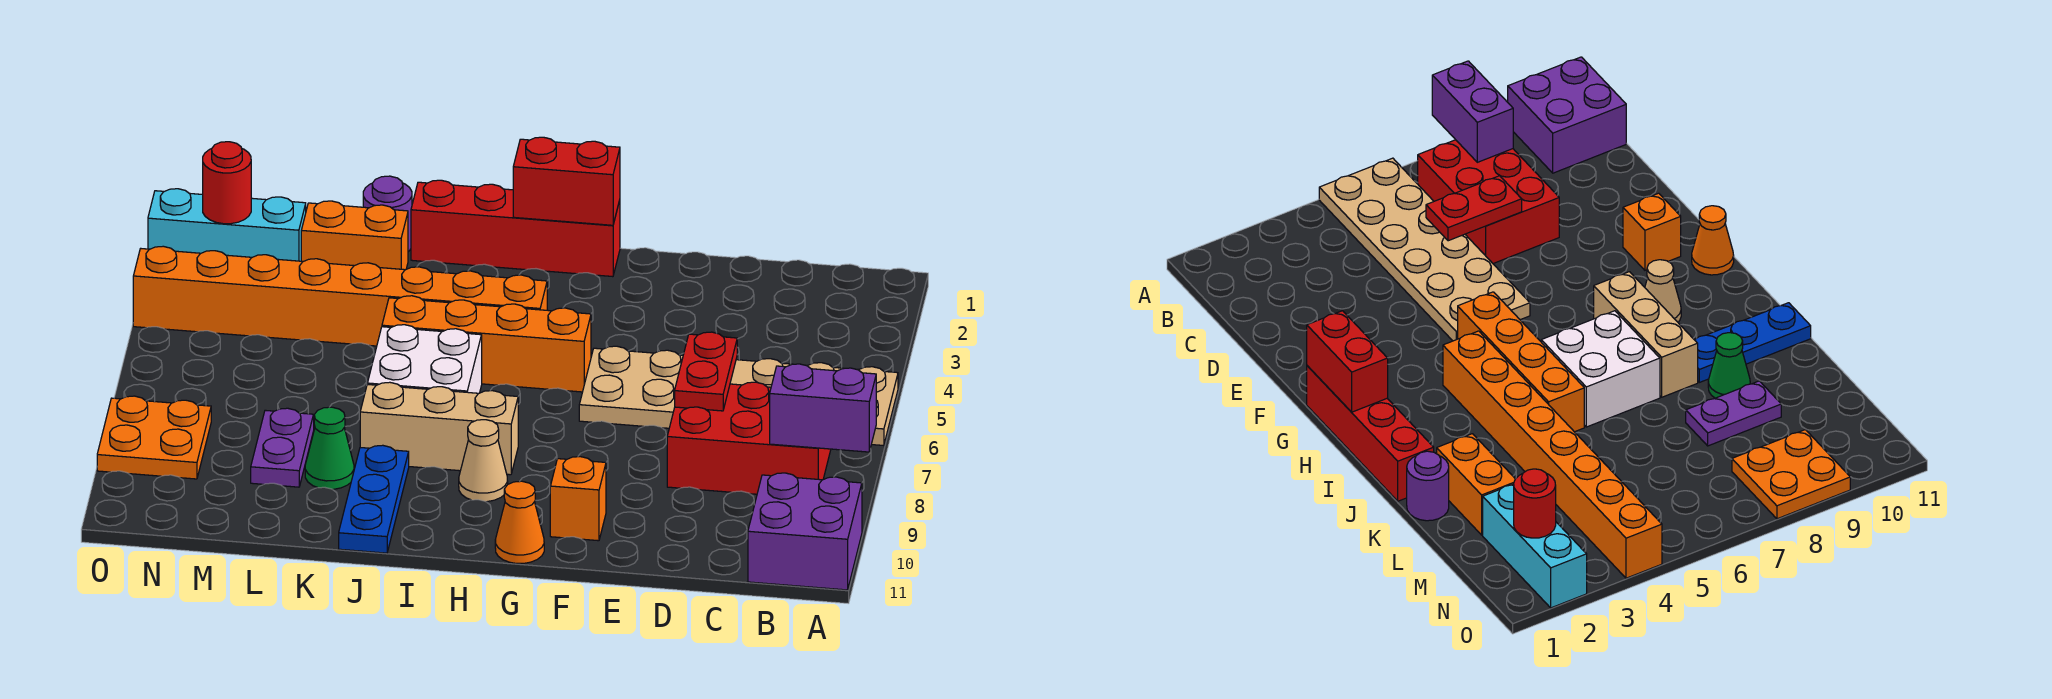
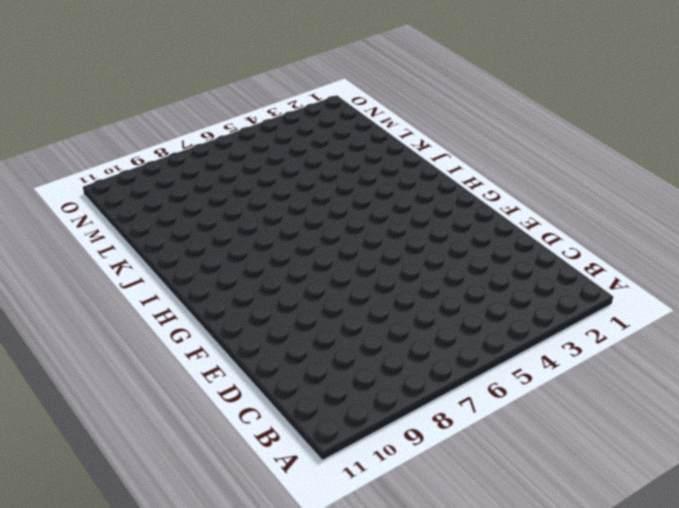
none -> tan plate A5:F6 level 1
none -> purple brick A10:B11 level 1
none -> red brick B7:D8 level 1

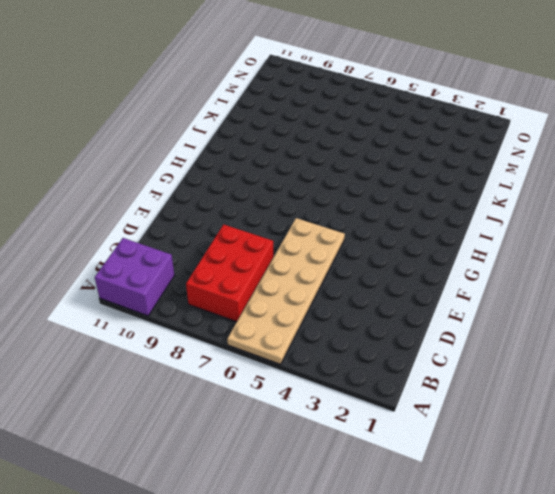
none -> orange brick F10 level 1
none -> red brick G1:J1 level 1
none -> orange brick G5:J5 level 1

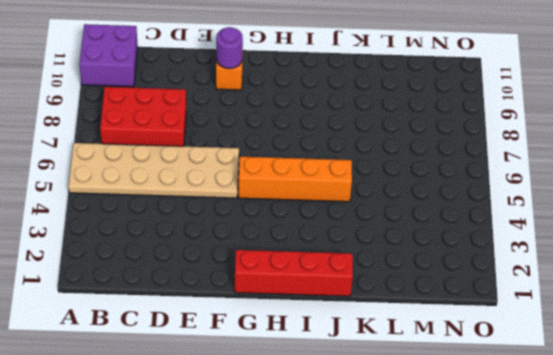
purple round brick F10 level 2 -> purple round brick K1 level 1
none -> orange cone G11 level 1
none -> orange brick H4:O4 level 1
none -> tan brick H8:J8 level 1

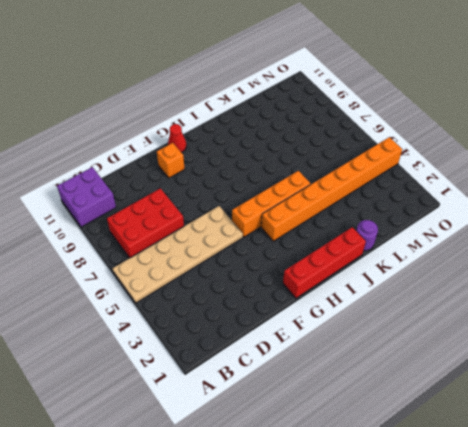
red cone G11 level 1 -> orange cone G11 level 1
none -> tan brick H8:J8 level 1
none -> tan cone H9 level 1
none -> white brick I6:J7 level 1

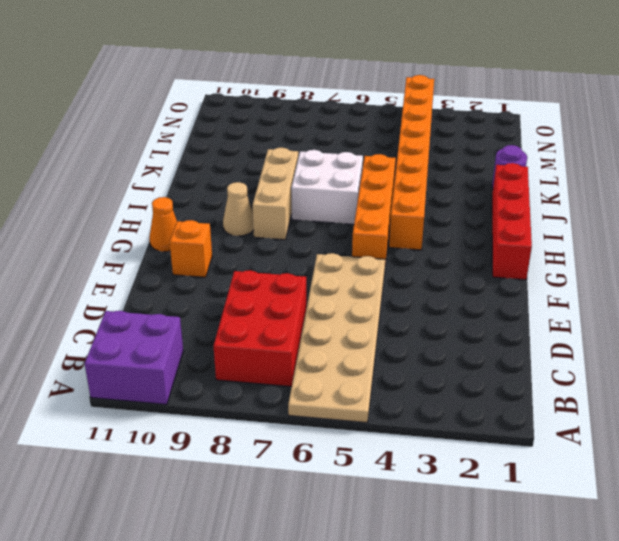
none -> blue plate J9:J11 level 1
none -> orange brick K2:L2 level 1
none -> green cone K9 level 1

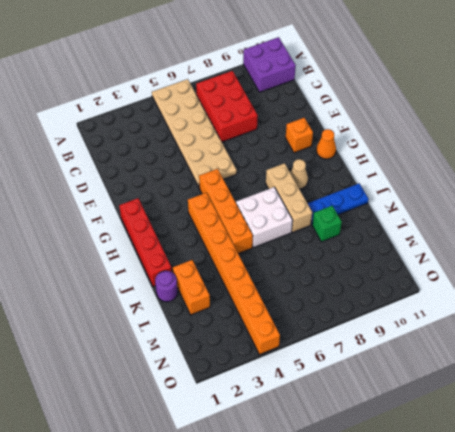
green brick K9 level 1 -> green cone K9 level 1
none -> purple plate L8:L9 level 1
none -> cyan brick M2:O2 level 1
none -> orange plate N8:O9 level 1

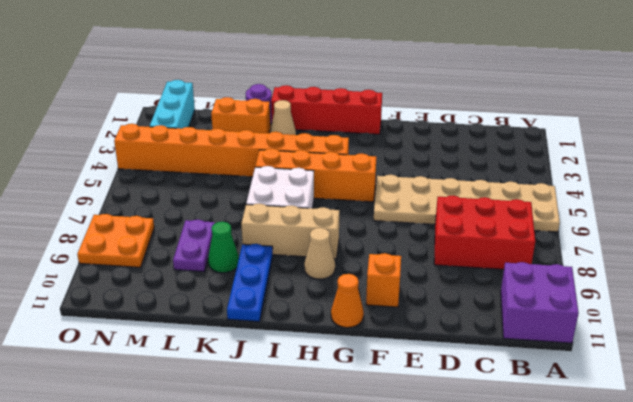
tan cone J2 level 1 -> none
cyan brick N1:N3 level 1 -> cyan brick M2:O2 level 1
none -> purple brick A8:B8 level 2
none -> red plate D6:D7 level 2
none -> red brick G1:H1 level 2

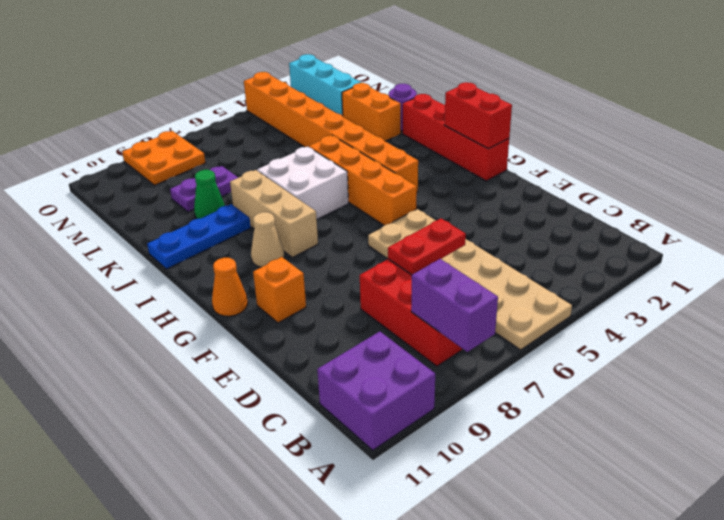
none -> red round brick N2 level 2

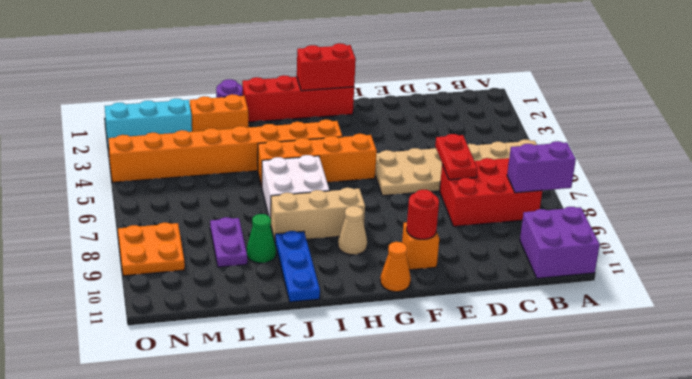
red round brick F10 level 2 -> red round brick N2 level 2

